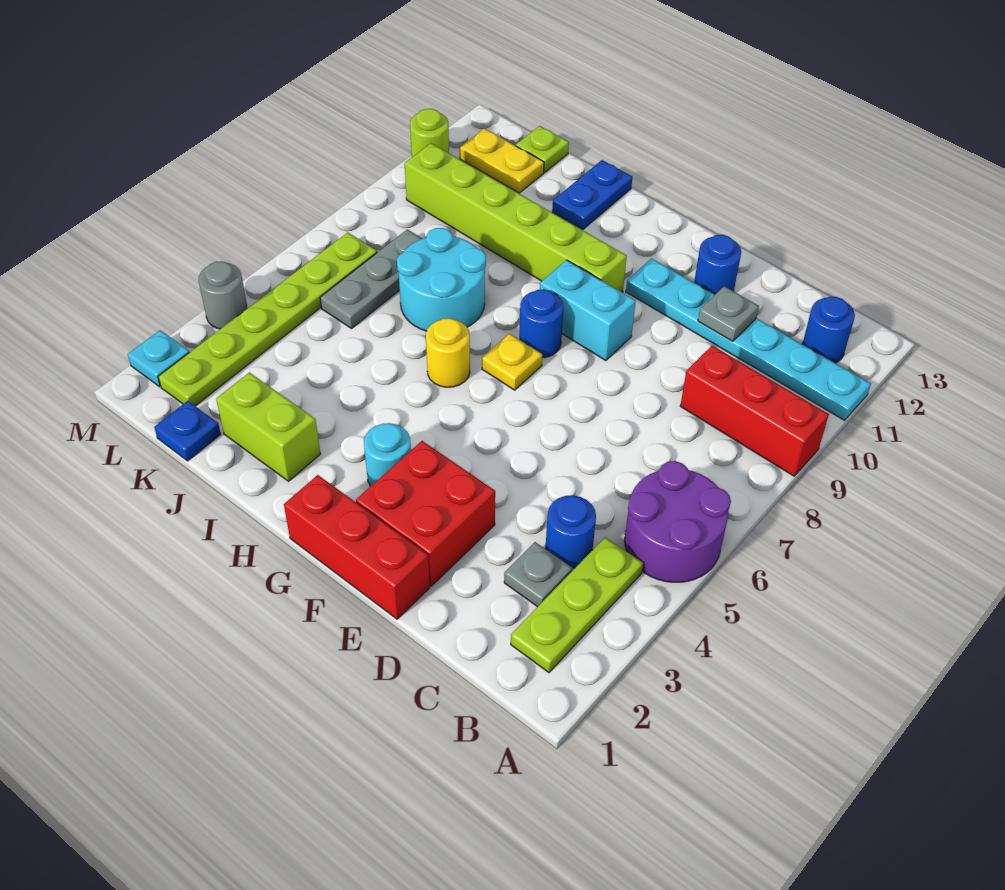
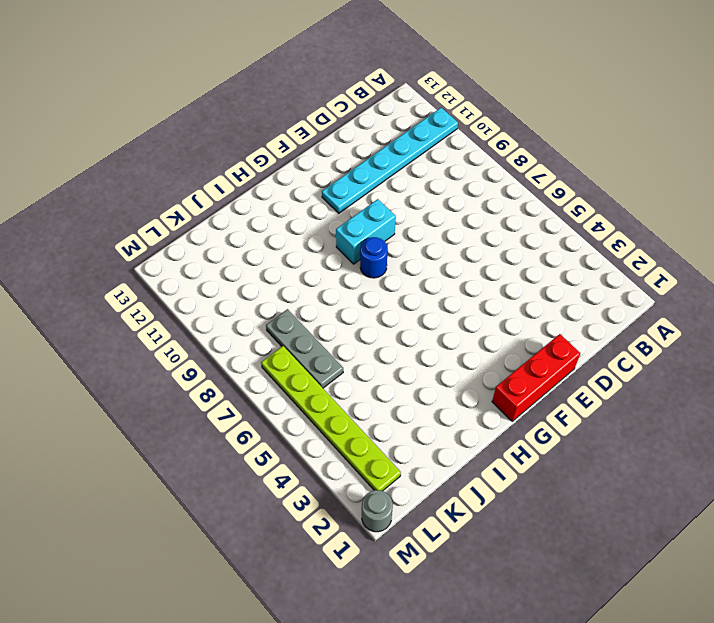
grey round brick M1 level 1 -> grey round brick M4 level 1
none -> purple round brick A5:B6 level 1
none -> red brick A9:C9 level 1
none -> lime plate B2:B4 level 1

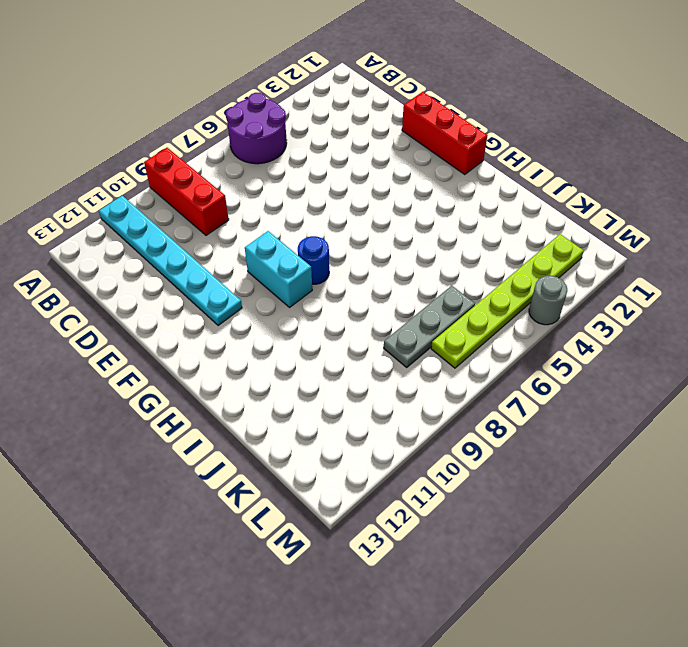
none -> lime plate B2:B4 level 1
none -> blue round brick B12 level 1
none -> grey plate C3 level 1

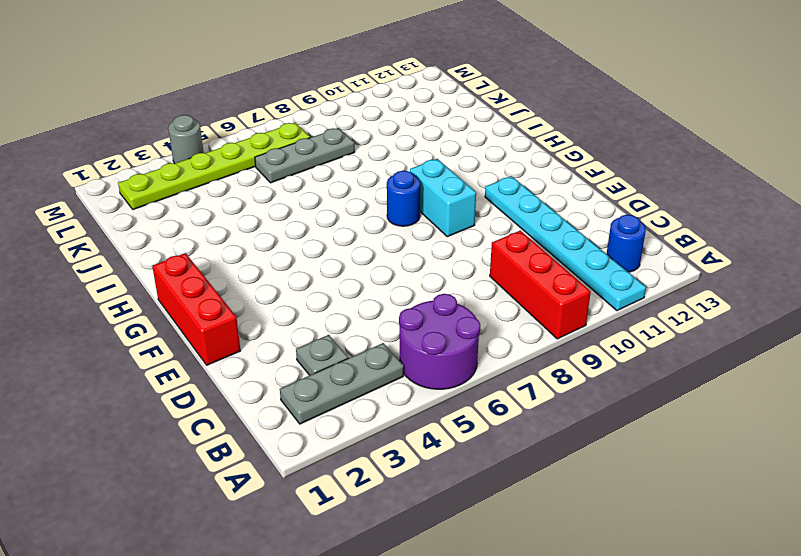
grey plate B2:B4 level 1 -> lime plate B2:B4 level 1
none -> blue round brick C4 level 1
none -> red brick E2:F3 level 1
none -> blue round brick E12 level 1

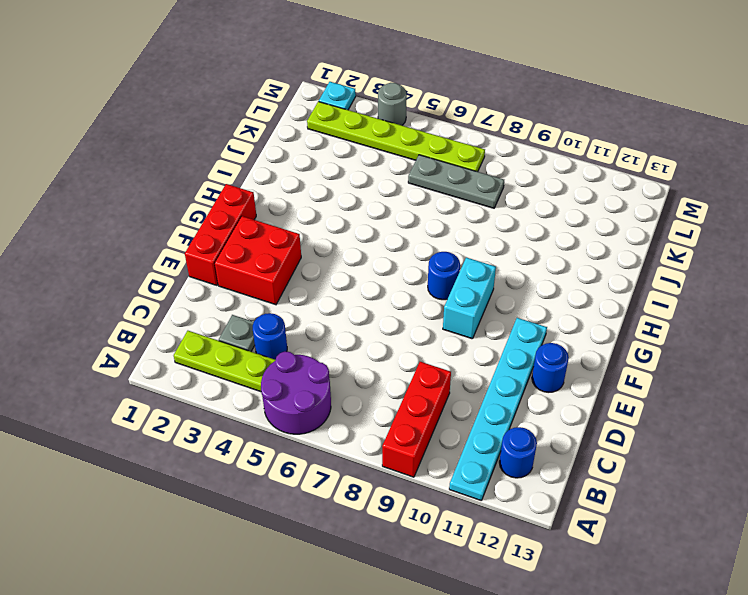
none -> cyan round brick G3 level 1
none -> yellow plate G7 level 1
none -> lime brick G10:L10 level 1

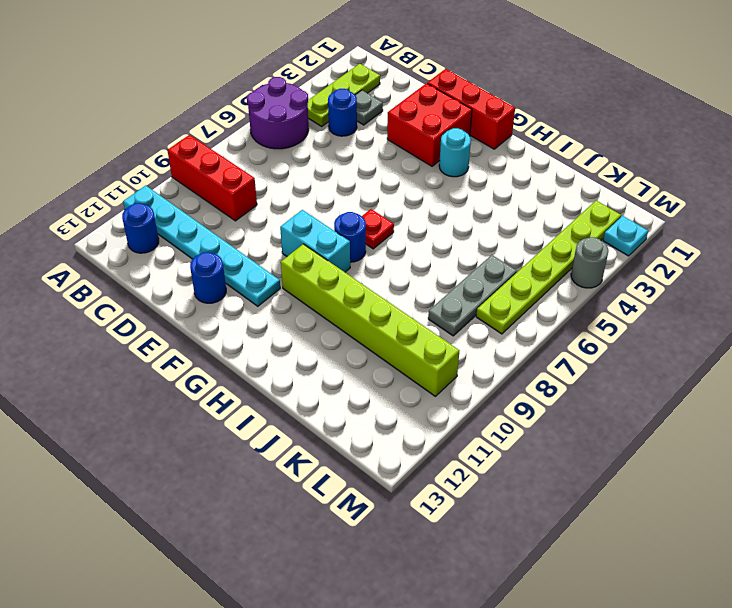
red plate G7 level 1 -> yellow plate G7 level 1
none -> yellow round brick H6 level 1
none -> lime brick I2:J2 level 1
none -> cyan round brick I7:J8 level 1

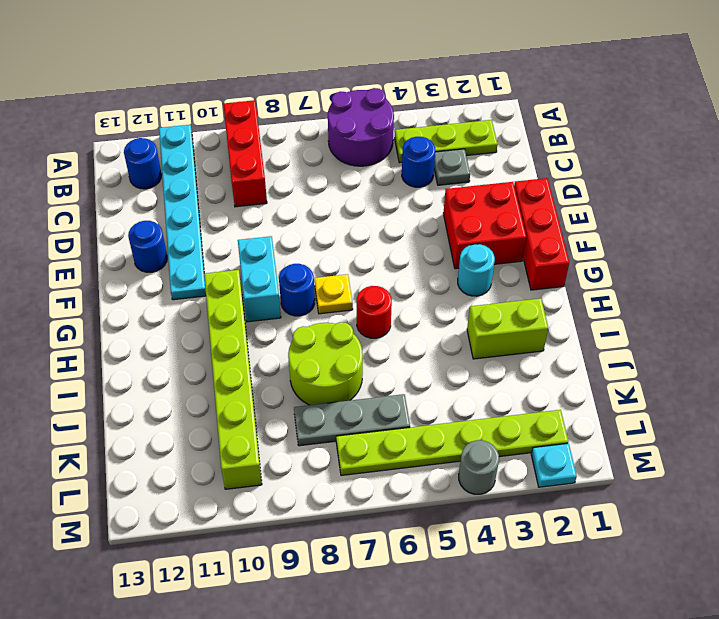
red round brick H6 level 1 -> yellow round brick H6 level 1
lime brick I2:I3 level 1 -> lime brick I2:J2 level 1
lime round brick I7:J8 level 1 -> cyan round brick I7:J8 level 1
none -> blue plate I12:I13 level 1
none -> blue plate K1 level 1
none -> yellow plate K12:L12 level 1

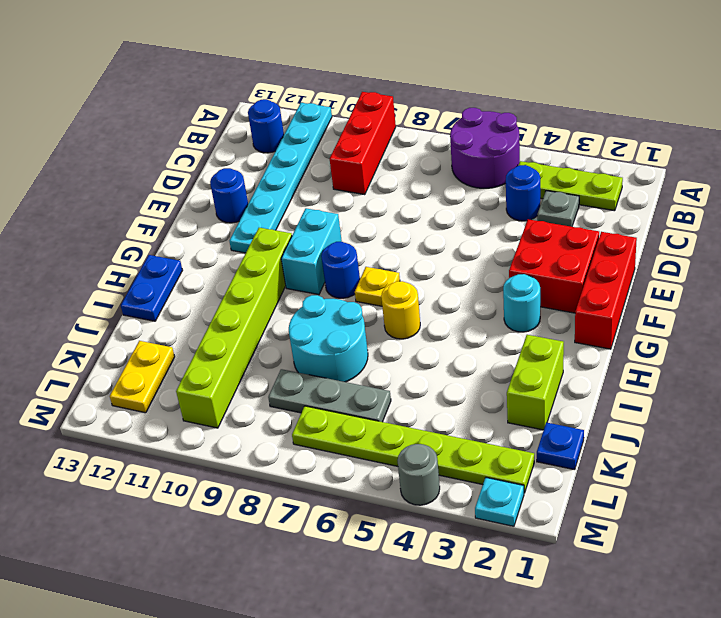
blue plate H13:I13 level 1 -> blue plate I12:I13 level 1
none -> lime plate K13 level 1
none -> lime round brick M11 level 1
none -> grey plate D11 level 2

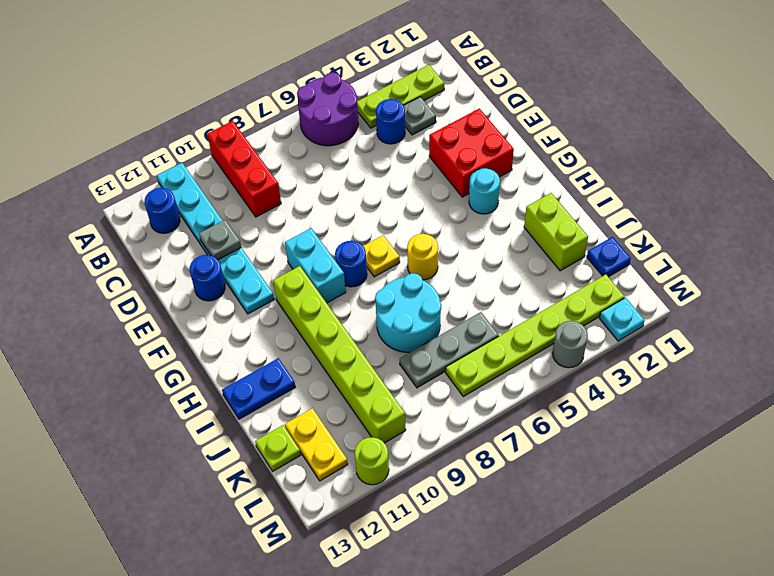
none -> red brick E1:G1 level 1

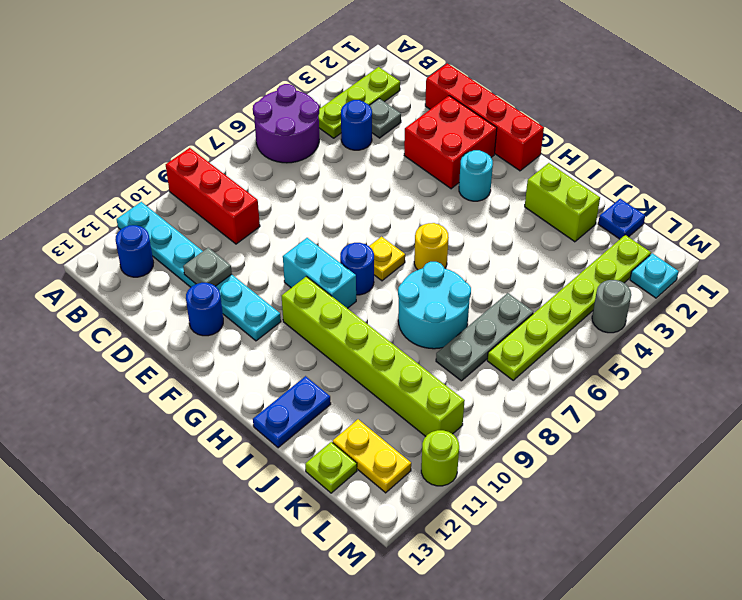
red brick D1:G1 level 1 -> red brick E1:G1 level 1

